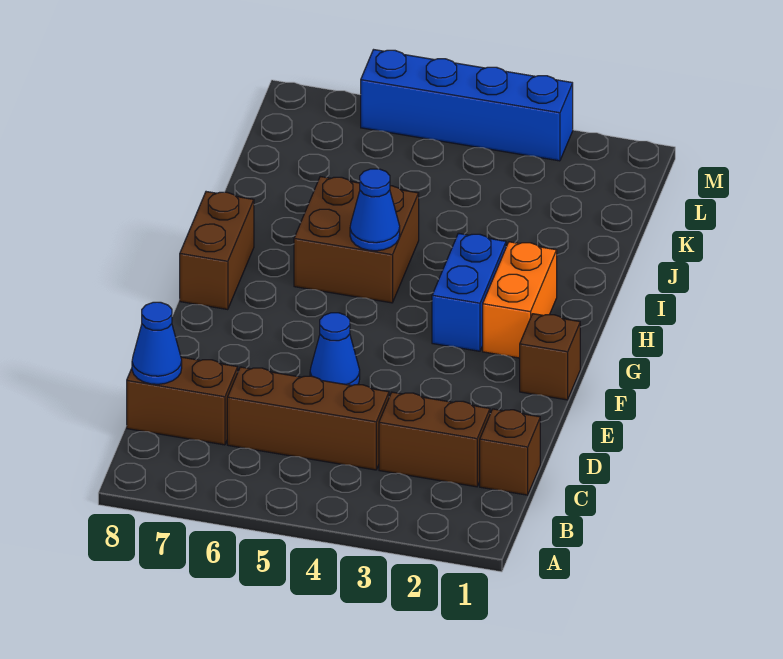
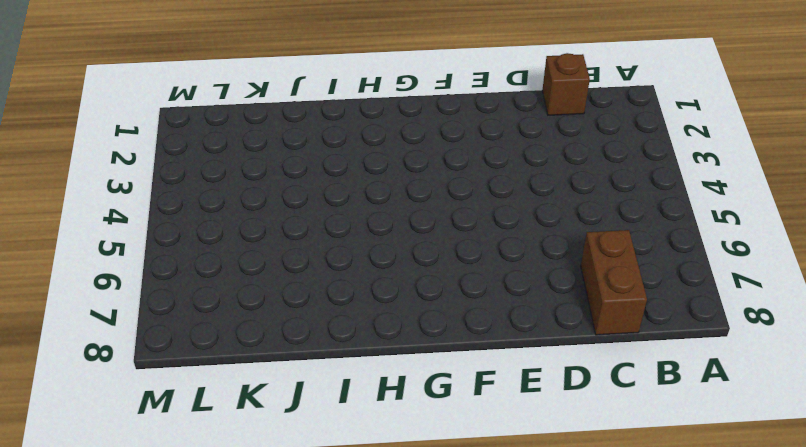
none -> brown brick C2:C3 level 1
none -> brown brick C4:C6 level 1
none -> blue cone E5 level 1

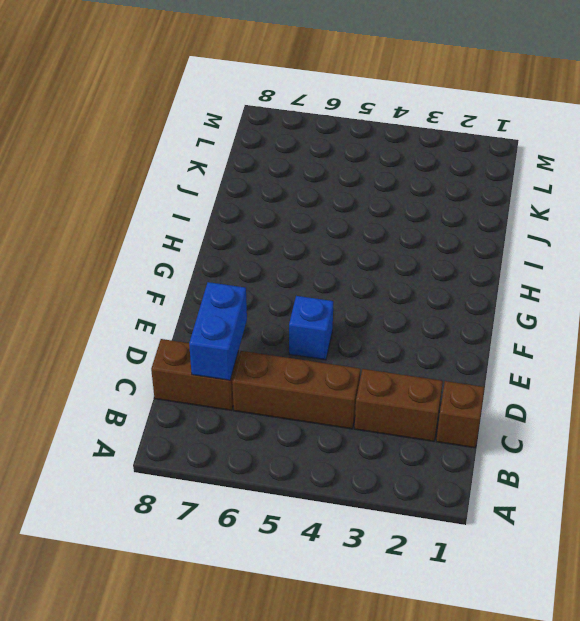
blue brick C7:D7 level 2 -> blue brick G3:H3 level 1
blue brick E5 level 1 -> blue cone E5 level 1
none -> brown brick F1 level 1
none -> orange brick G2:H2 level 1
none -> brown brick G8:H8 level 1

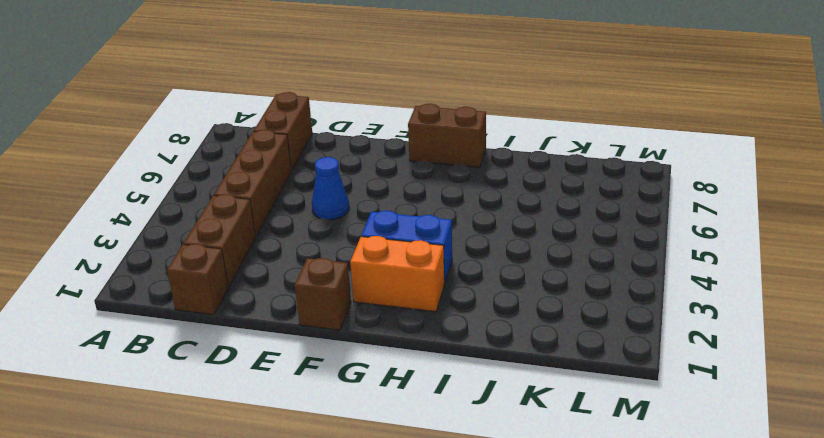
none -> brown brick H5:I6 level 1
none -> blue brick M3:M6 level 1
none -> blue cone C8 level 2

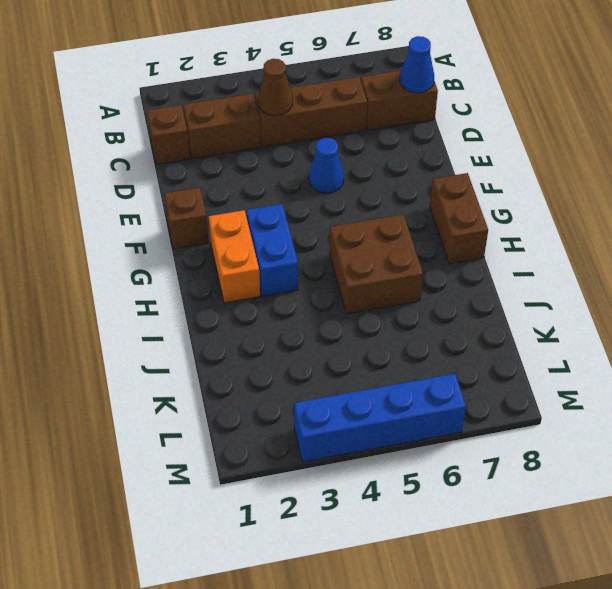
brown cone C4 level 2 -> none
none -> blue cone H5 level 2

